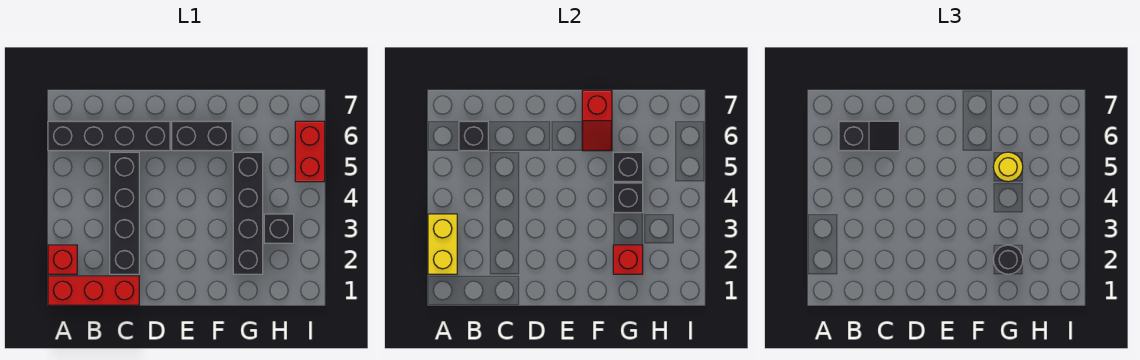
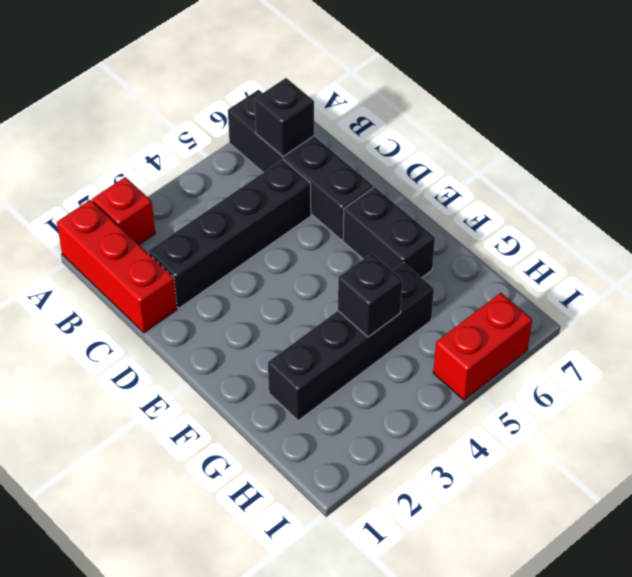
none -> black brick H3 level 1
none -> yellow brick A2:A3 level 2
none -> red slope F6:F7 level 2 top 7

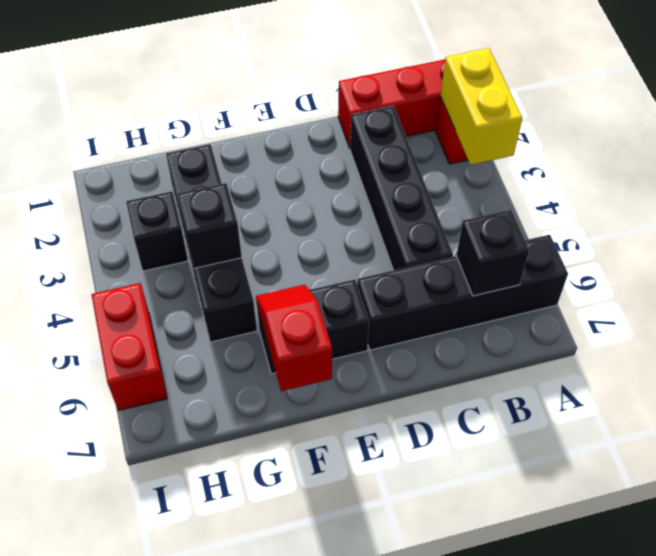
none -> red brick G2 level 2
none -> black brick G5 level 2
none -> black slope B6:C6 level 3 top B

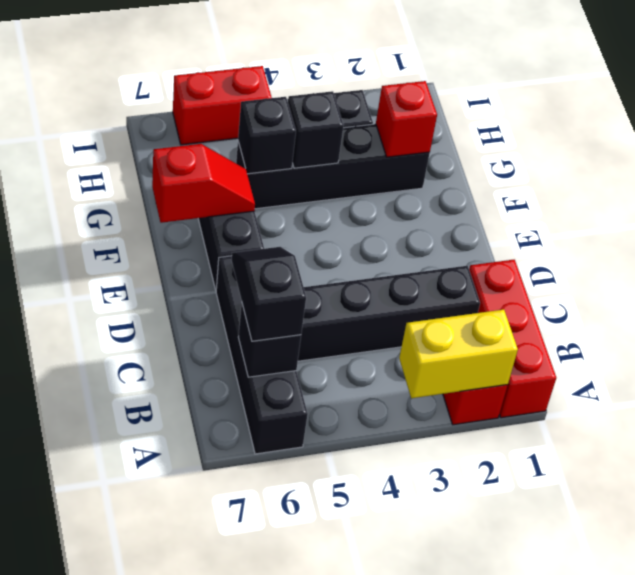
none -> black round brick G2 level 3
none -> yellow round brick G5 level 3

